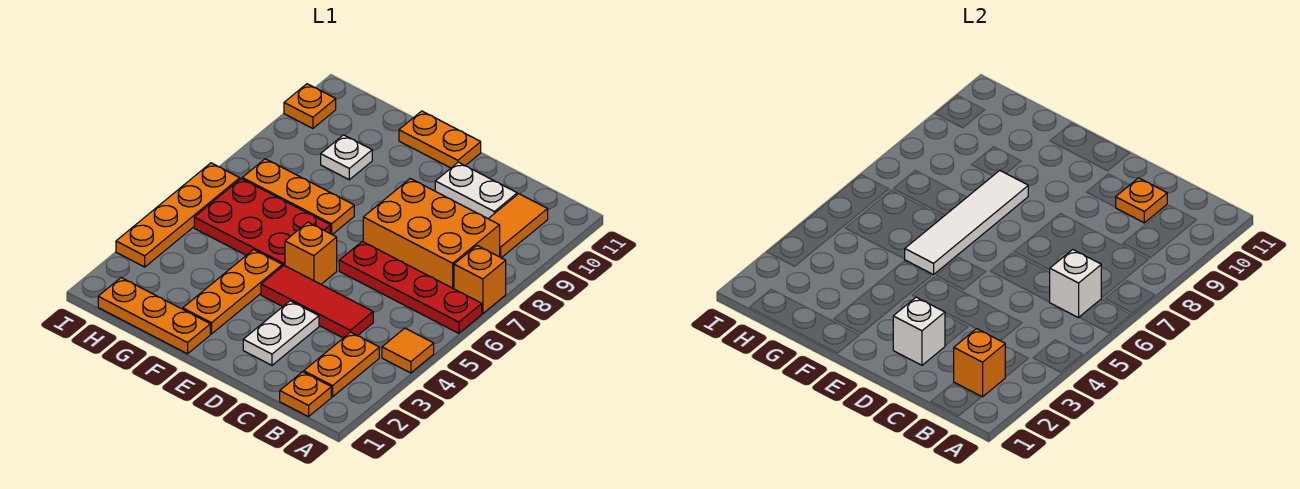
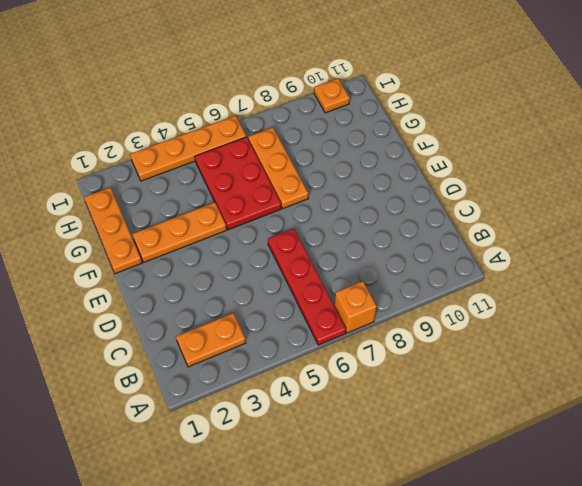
none -> orange tile A4 level 1
none -> orange plate B1 level 1
none -> orange brick B7:D8 level 1

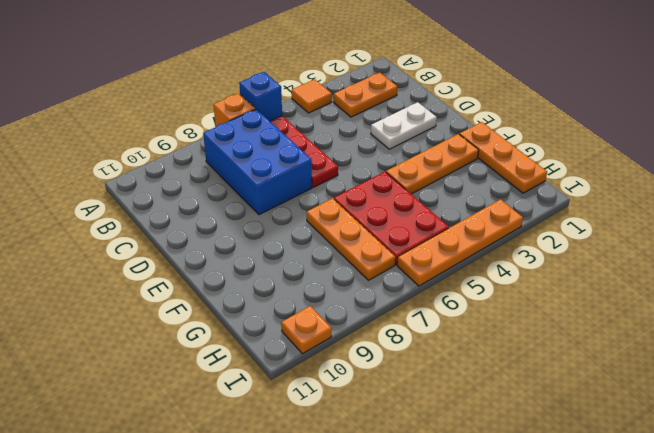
blue brick A6 level 2 -> none
blue brick B7:D8 level 1 -> orange brick B7:D8 level 1
none -> orange plate B1 level 1
none -> orange tile B9:B10 level 1
none -> red tile C4:E4 level 1

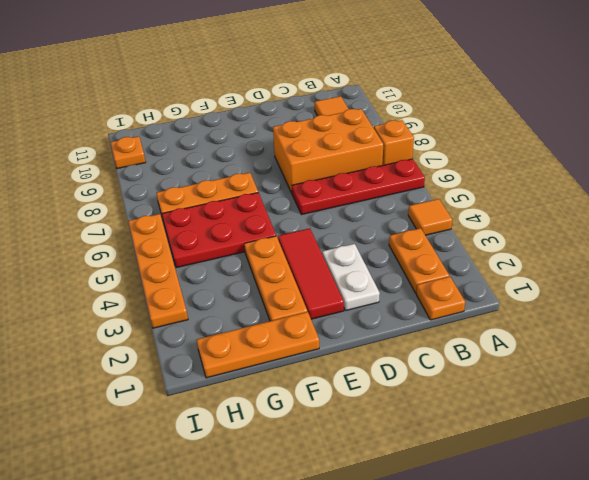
red tile E2:E4 level 1 -> red tile C4:E4 level 1
none -> white plate C10:D10 level 1
none -> orange brick E5 level 1
none -> orange plate E11:F11 level 1

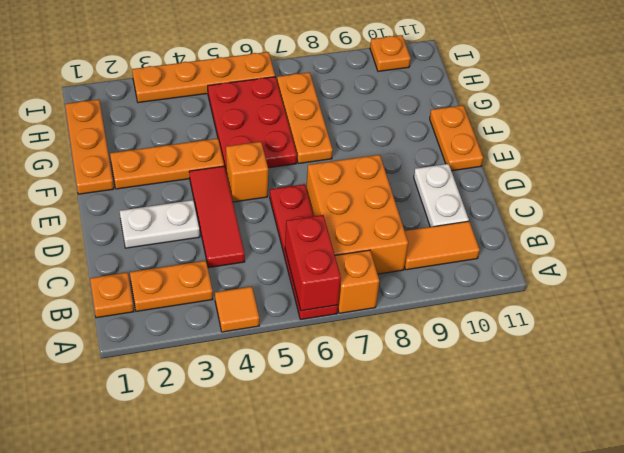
red brick A6:B6 level 2 -> white brick B6 level 2
none -> white plate G9 level 1
none -> orange brick B2 level 2
none -> orange plate C10 level 2

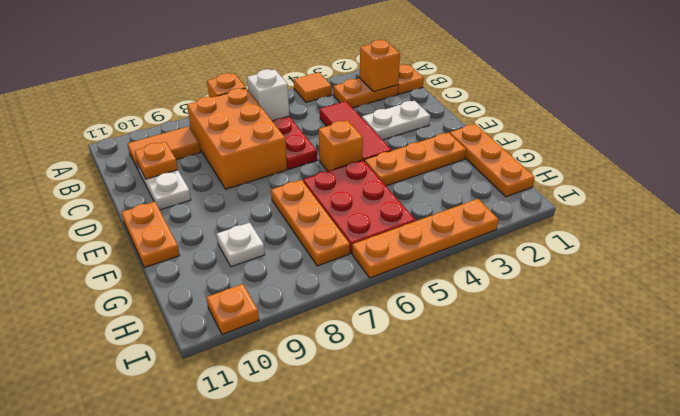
none -> white brick D2 level 2
none -> white tile F5:F8 level 2

